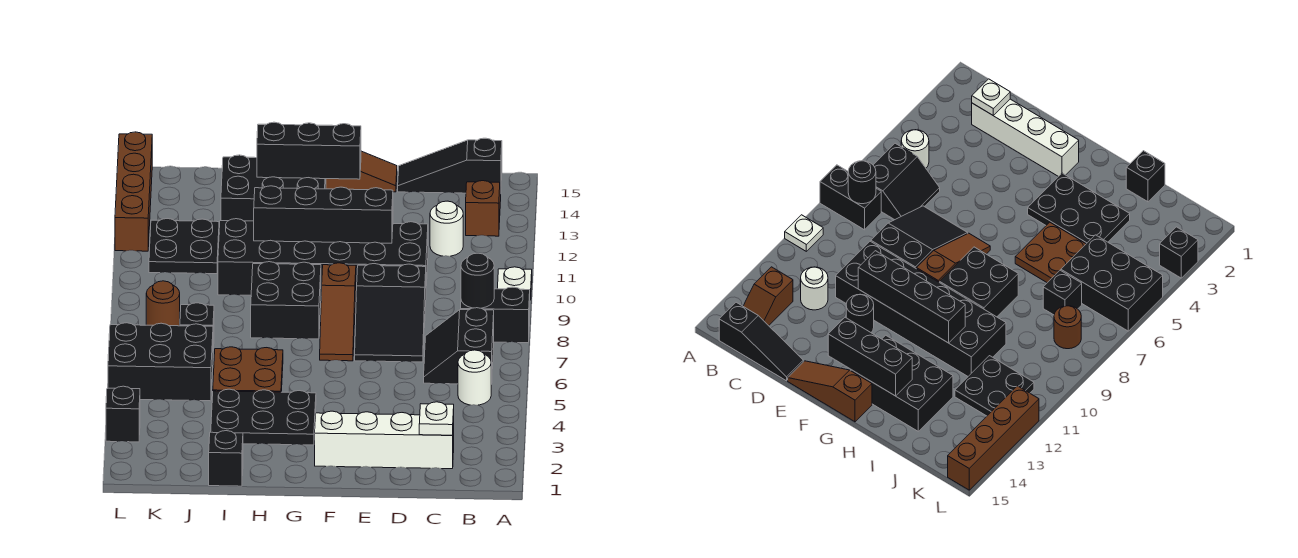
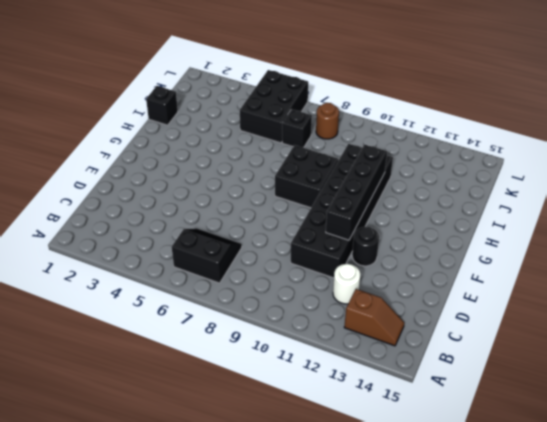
none -> black brick A8:B8 level 1
none -> white plate A10 level 1
none -> white round brick B5 level 1

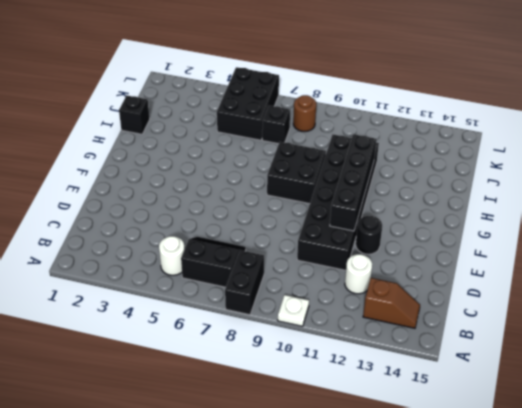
none -> black slope B15:D15 level 1 top B
none -> white brick C2:F2 level 1
none -> black slope D7:E9 level 1 top 9

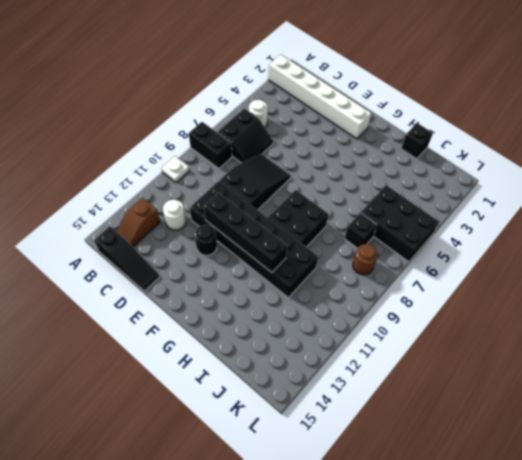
white brick A2:F2 level 1 -> white brick C2:F2 level 1
none -> brown slope E15:G15 level 1 top G
none -> brown slope F7:F9 level 1 top 9
none -> black plate G3:I4 level 1

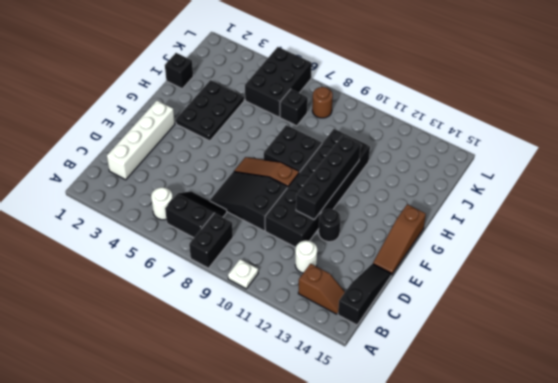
none -> black brick G13:I14 level 1
none -> brown plate H5:I6 level 1
none -> black plate J11:K12 level 1

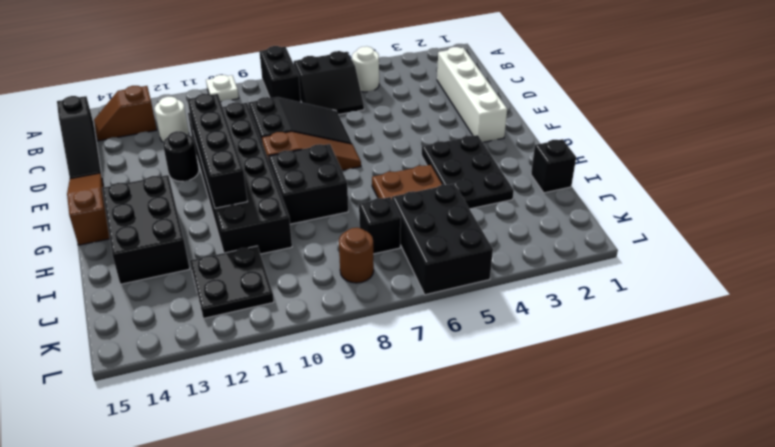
none -> black brick L3 level 1
none -> brown brick L12:L15 level 1
none -> black round brick B8 level 2

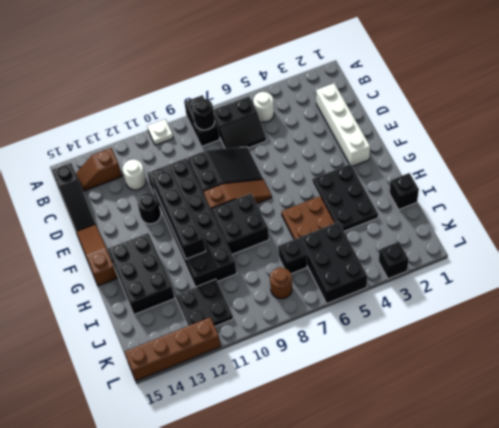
none -> white plate C2 level 2
none -> black brick F14:H14 level 2

